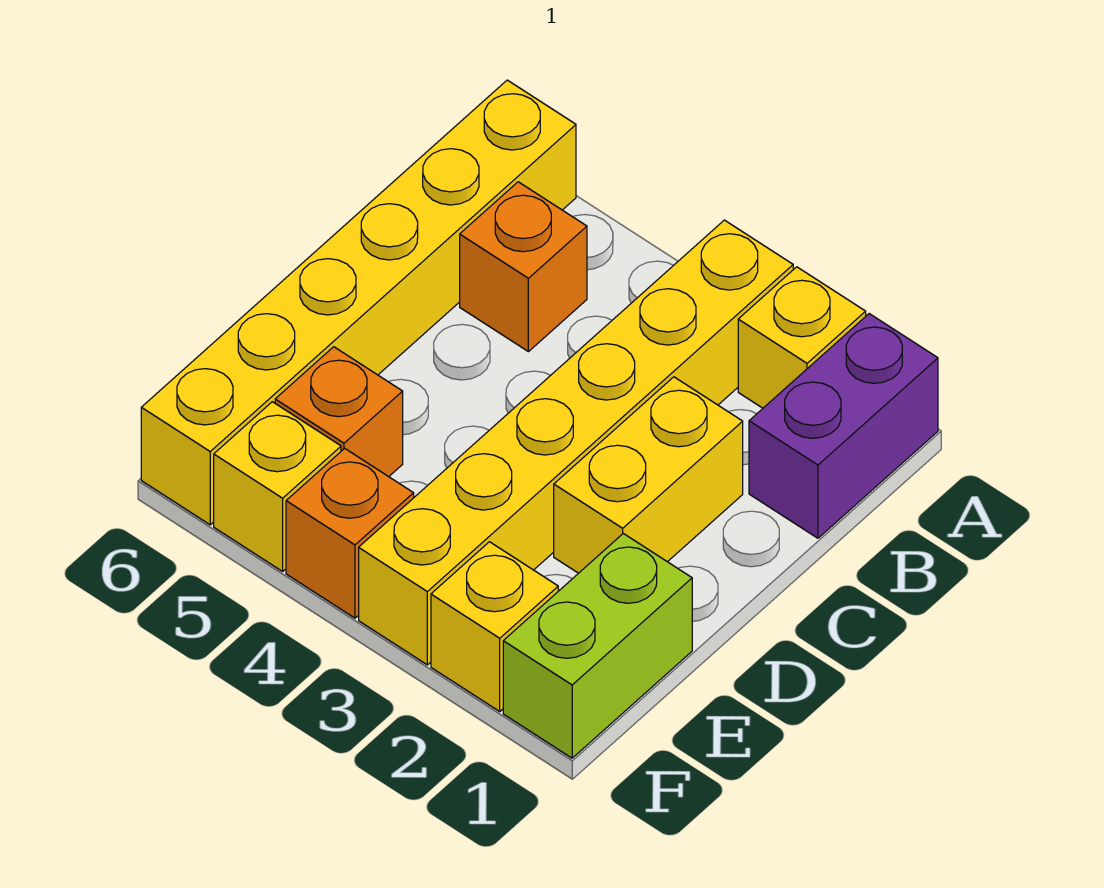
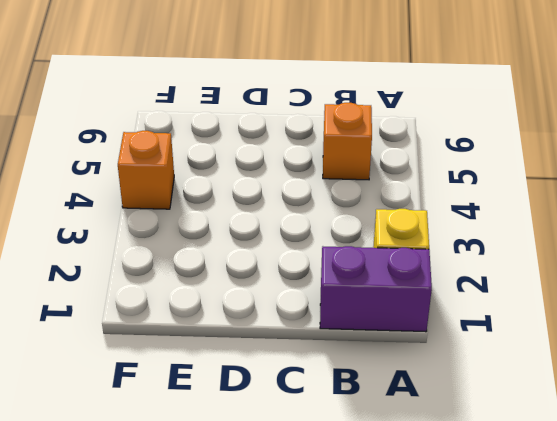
none -> yellow brick A3:F3 level 1
none -> yellow brick A6:F6 level 1

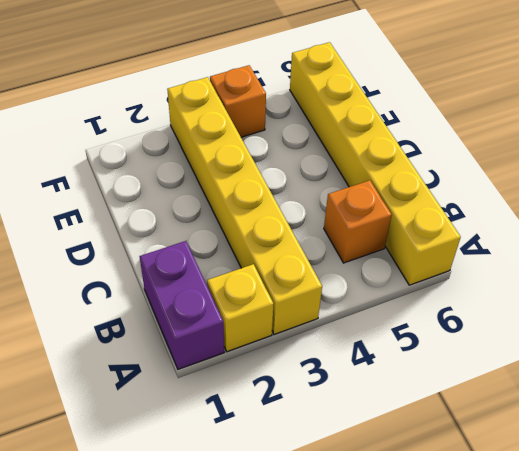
none -> yellow brick C2:D2 level 1
none -> lime brick E1:F1 level 1

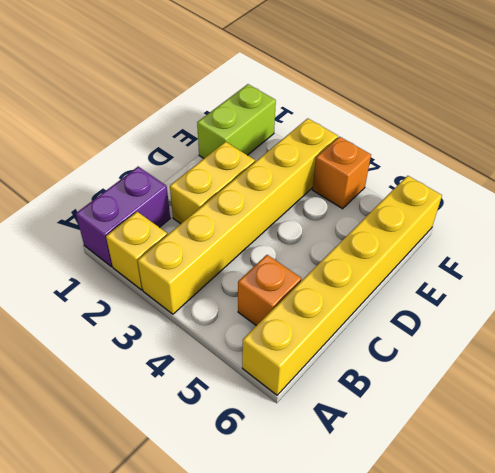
none -> orange brick E5 level 1
none -> yellow brick F2 level 1

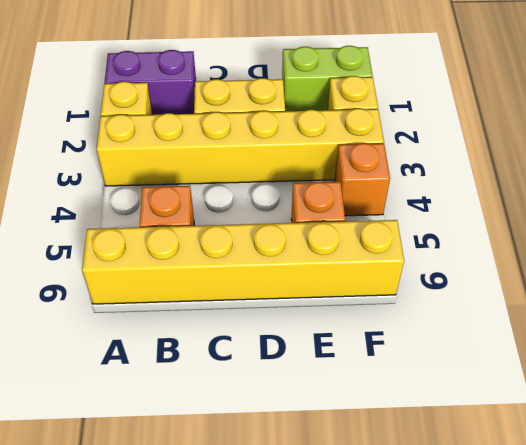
none -> yellow brick F5 level 1

